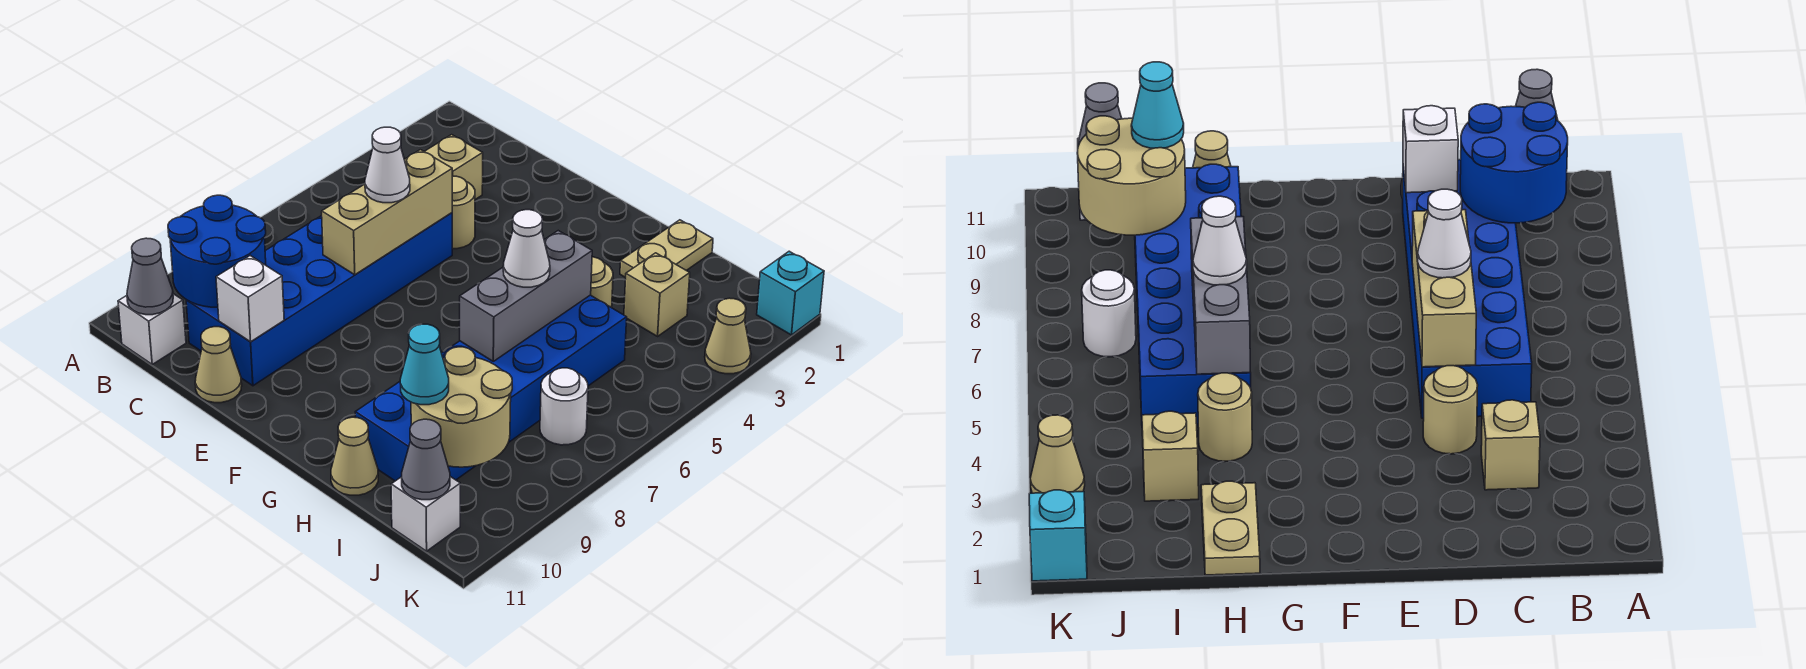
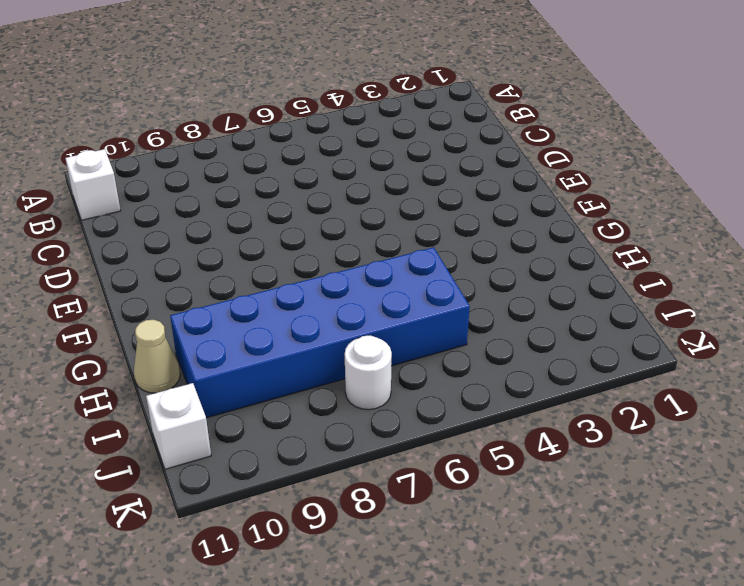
none -> tan brick C3 level 1
none -> blue brick C5:D10 level 1
none -> tan round brick D4 level 1

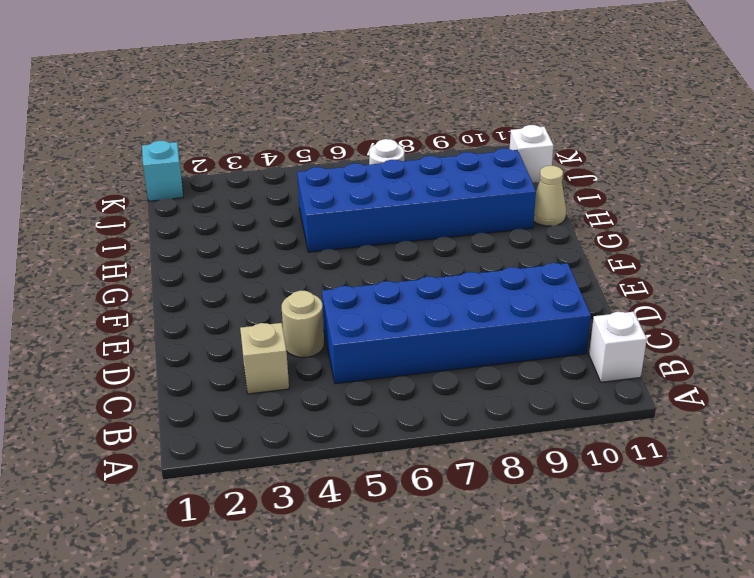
none -> tan cone D11 level 1
none -> tan plate H1:H2 level 1
none -> tan round brick H4 level 1

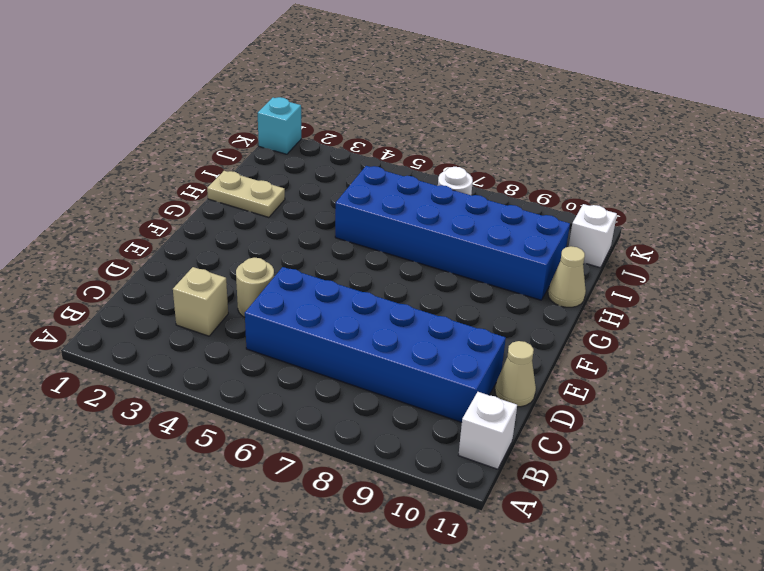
none -> tan round brick H4 level 1
none -> tan brick I3 level 1
none -> tan cone K3 level 1

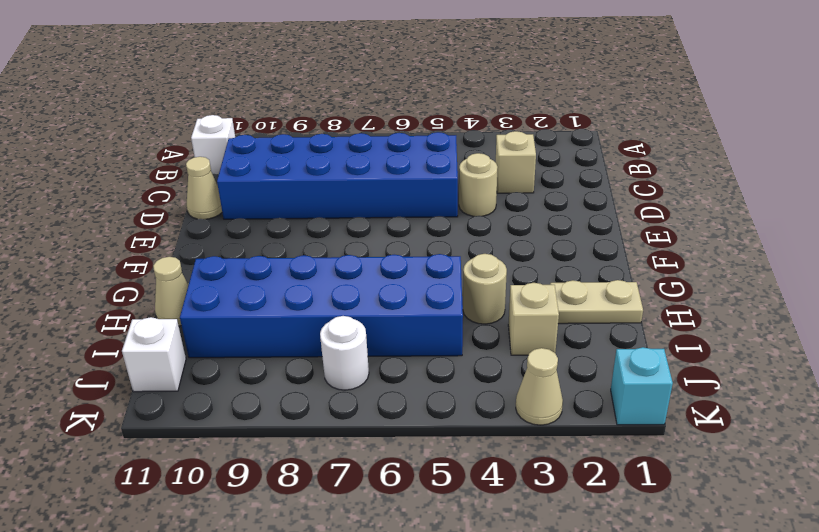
none -> blue round brick B9:C10 level 2
none -> grey cone B11 level 2
none -> tan brick D5:D7 level 2

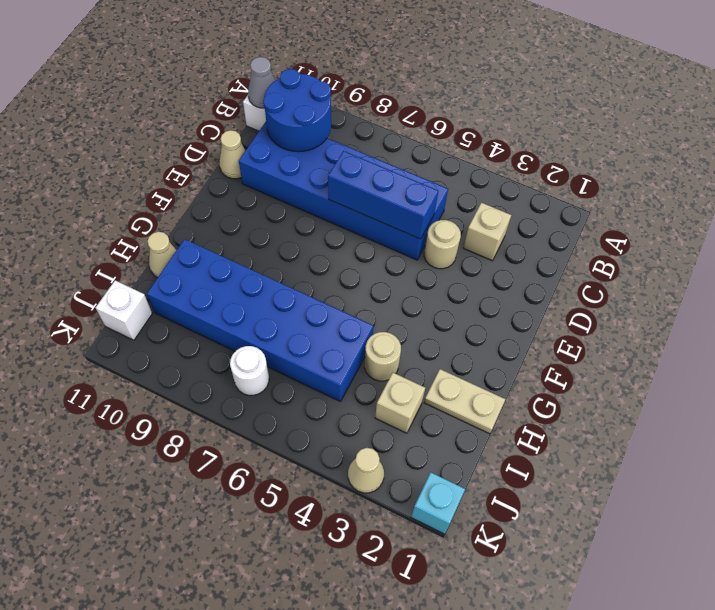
blue brick D5:D7 level 2 -> tan brick D5:D7 level 2
none -> white brick D10 level 2
none -> grey brick H5:H7 level 2
none -> tan round brick I9:J10 level 2

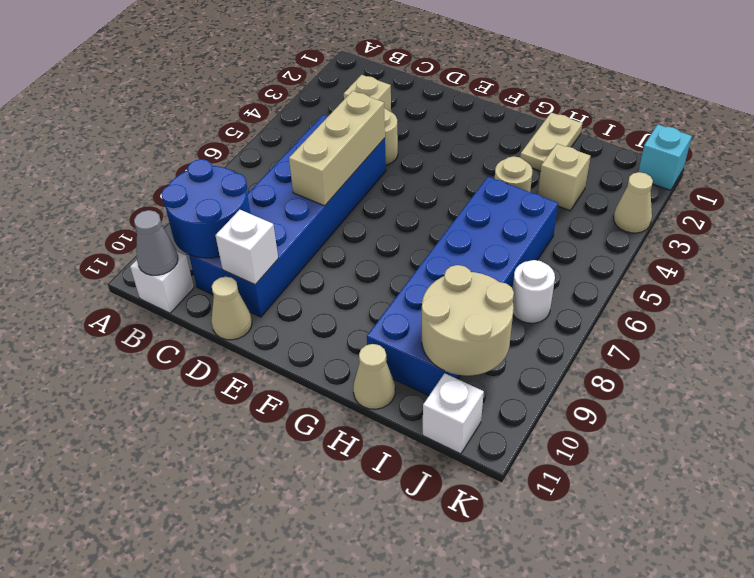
none -> grey brick H5:H7 level 2
none -> grey cone J11 level 2
none -> white cone D6 level 3

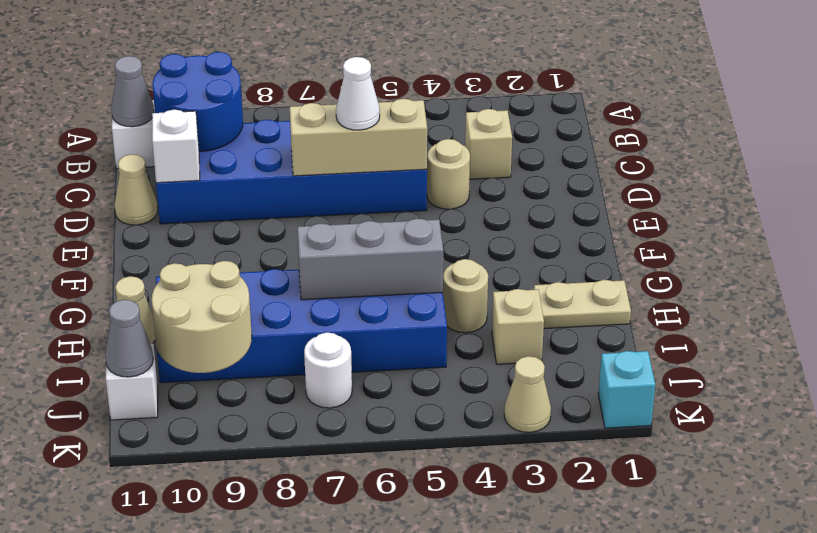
none -> white cone H6 level 3
none -> cyan cone I10 level 3

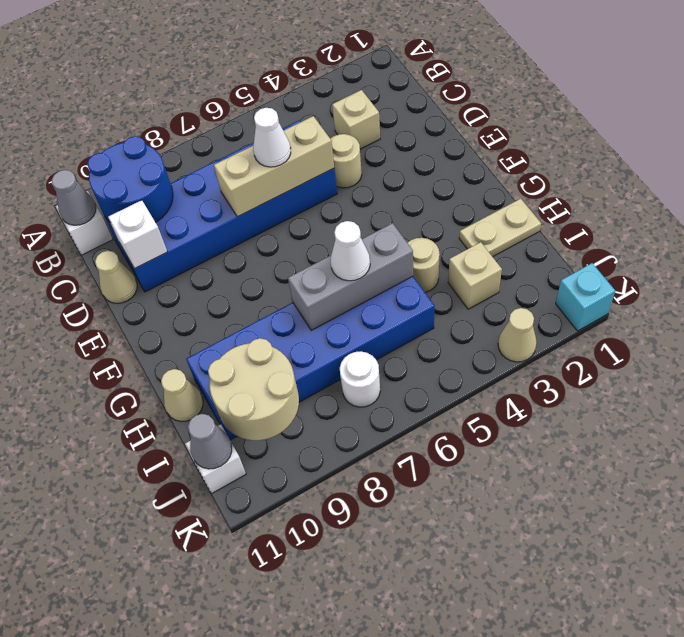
none -> cyan cone I10 level 3

